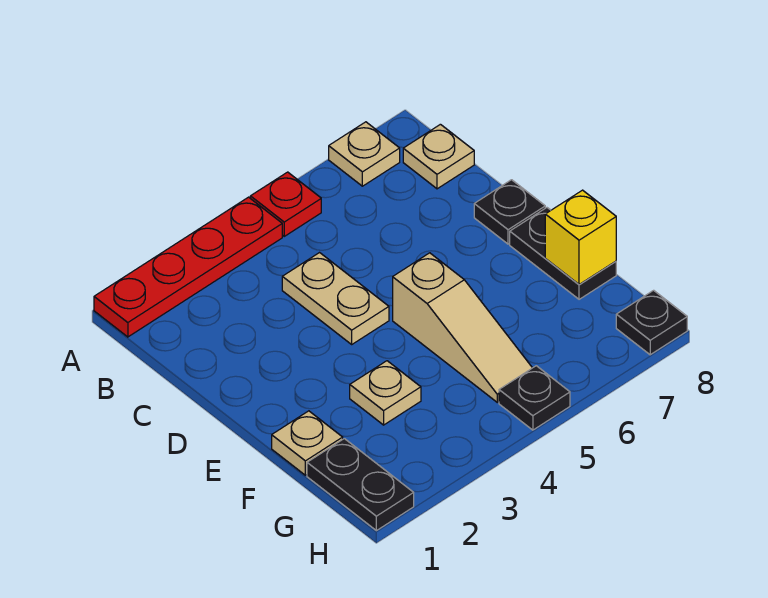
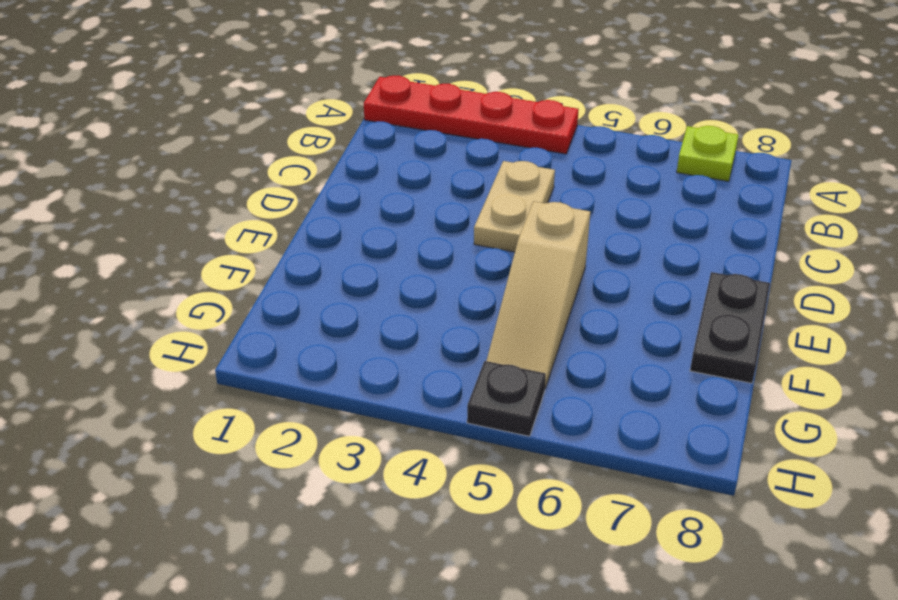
lime plate A7 level 1 -> tan plate A7 level 1
none -> red plate A5 level 1
none -> tan plate B8 level 1
none -> black plate D8 level 1

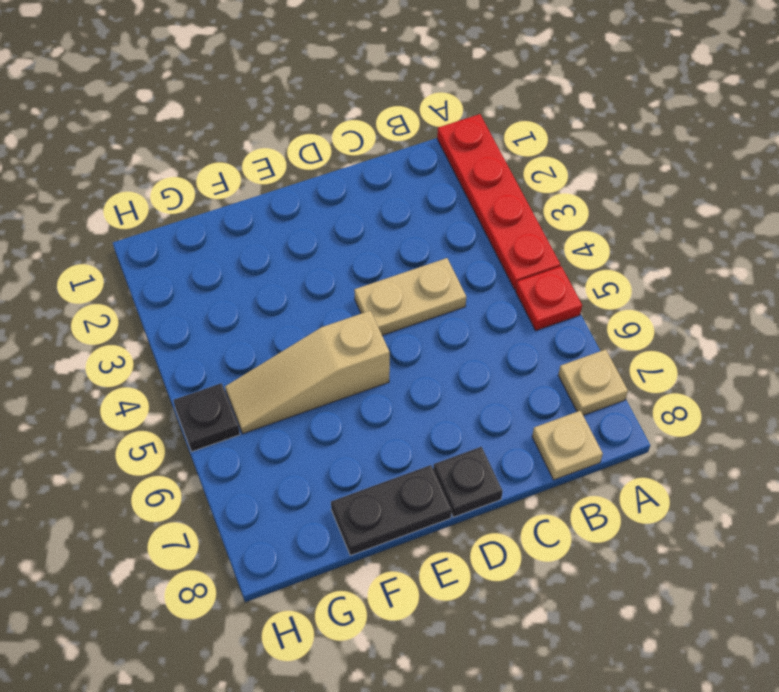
none -> tan plate F1 level 1
none -> tan plate F3 level 1
none -> black plate G1:H1 level 1

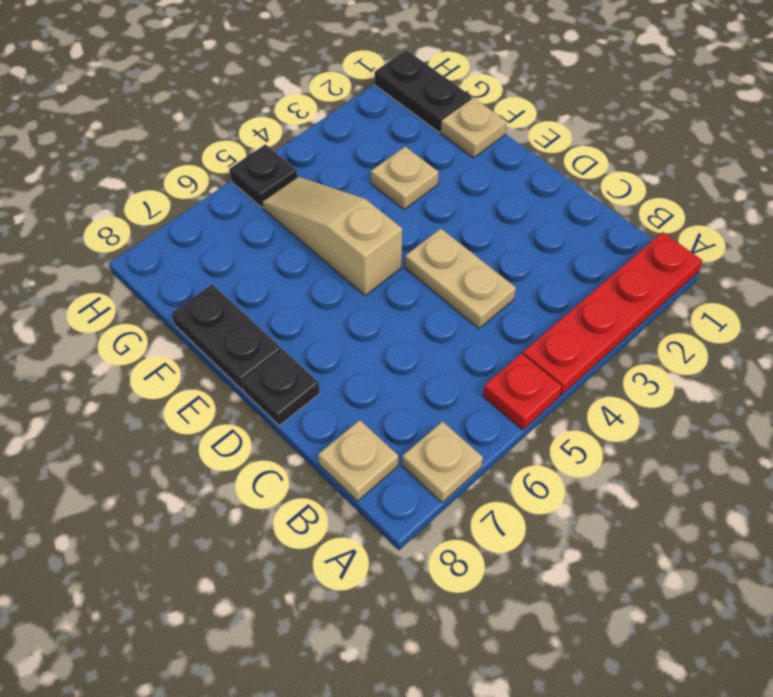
none -> black plate H8 level 1
none -> yellow brick F8 level 2

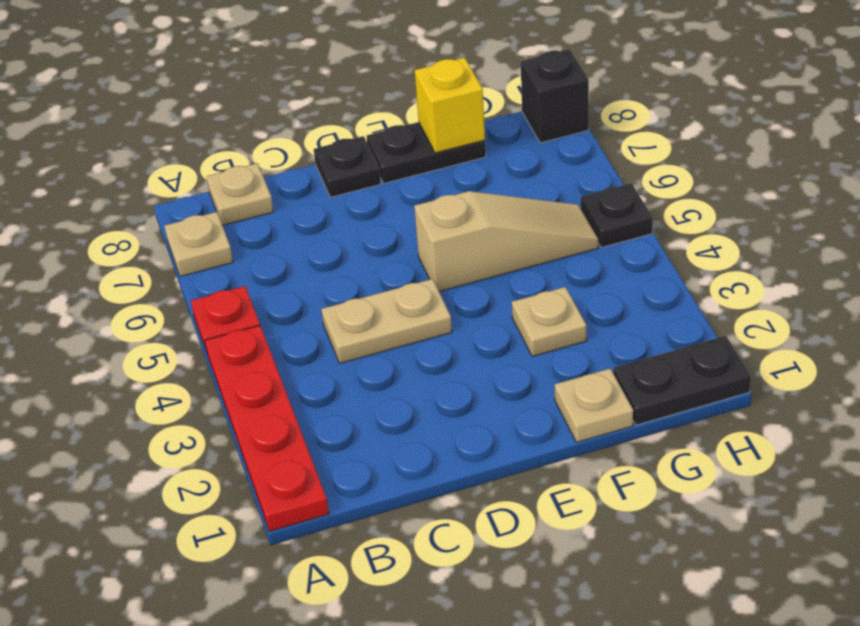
black brick H8 level 1 -> black plate H8 level 1

